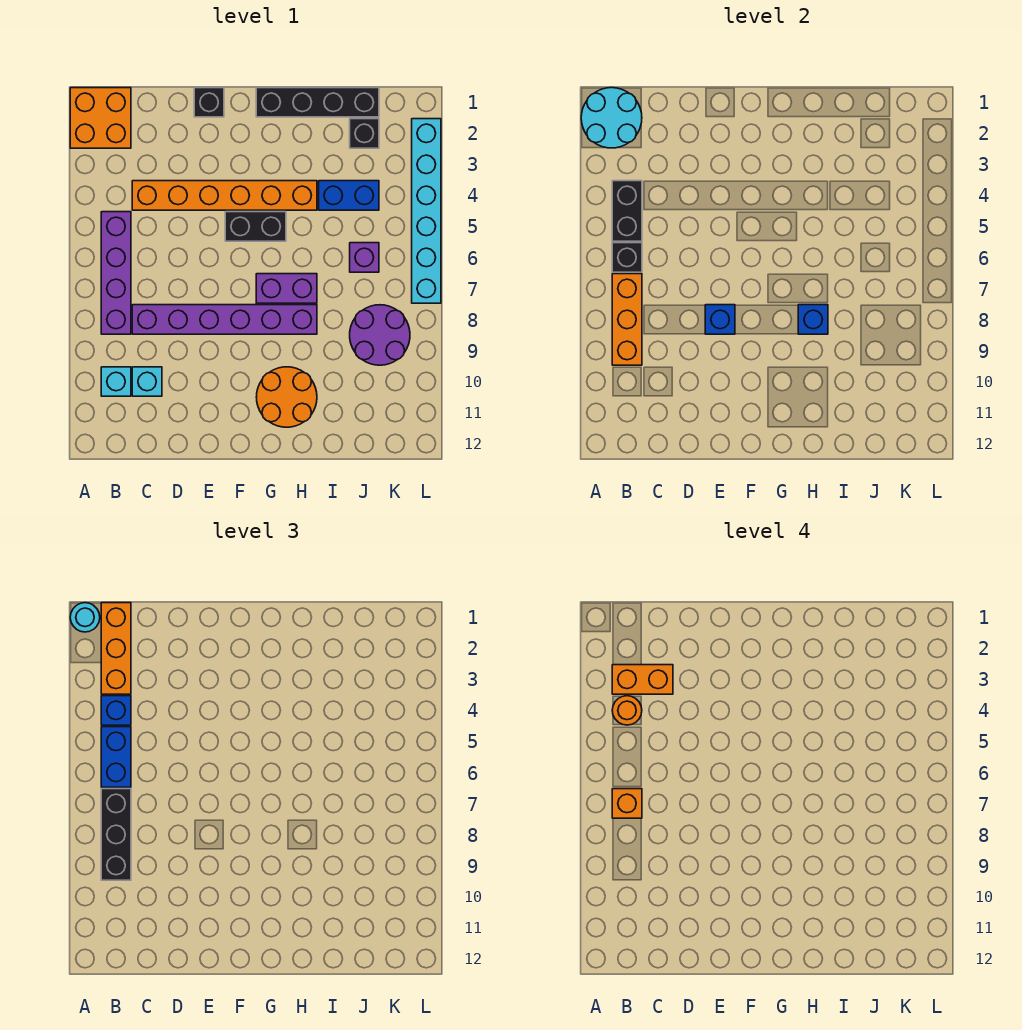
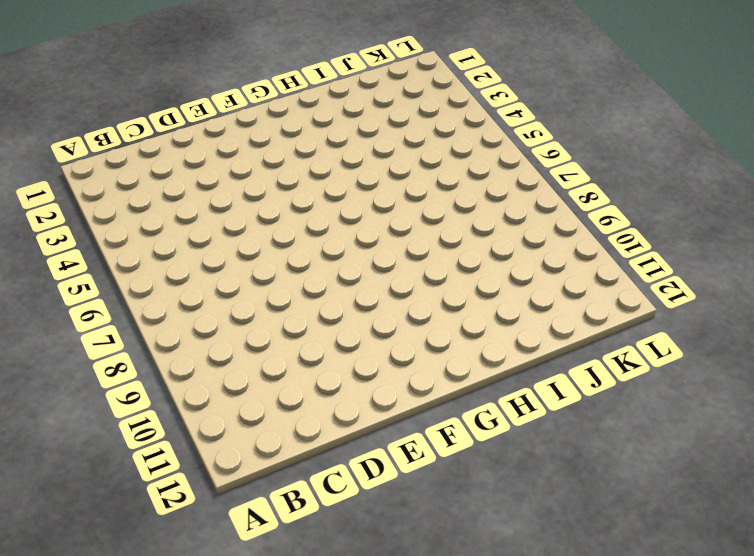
none -> orange brick A1:B2 level 1
none -> purple brick B5:B8 level 1
none -> cyan brick B10 level 1
none -> orange brick C4:H4 level 1

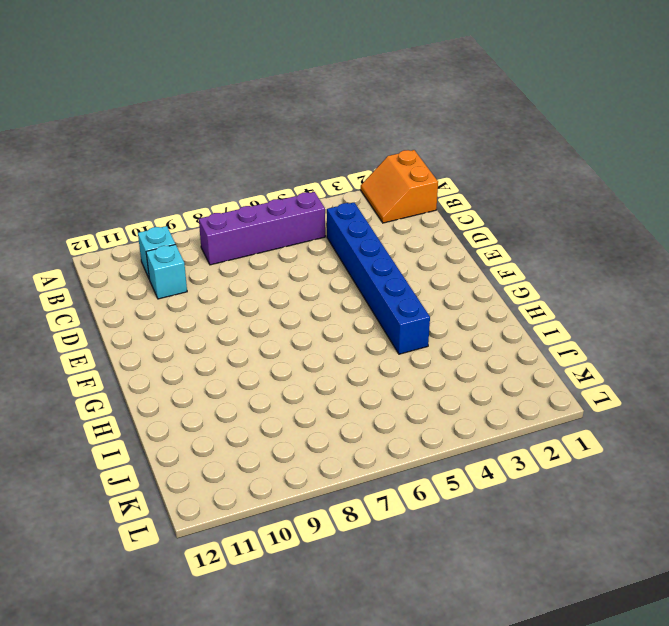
orange slope A1:B2 level 1 top 1 -> orange brick A1:B2 level 1
blue brick C4:H4 level 1 -> orange brick C4:H4 level 1
none -> purple brick C8:H8 level 1
none -> black brick E1 level 1
none -> black brick F5:G5 level 1
none -> black brick G1:J1 level 1

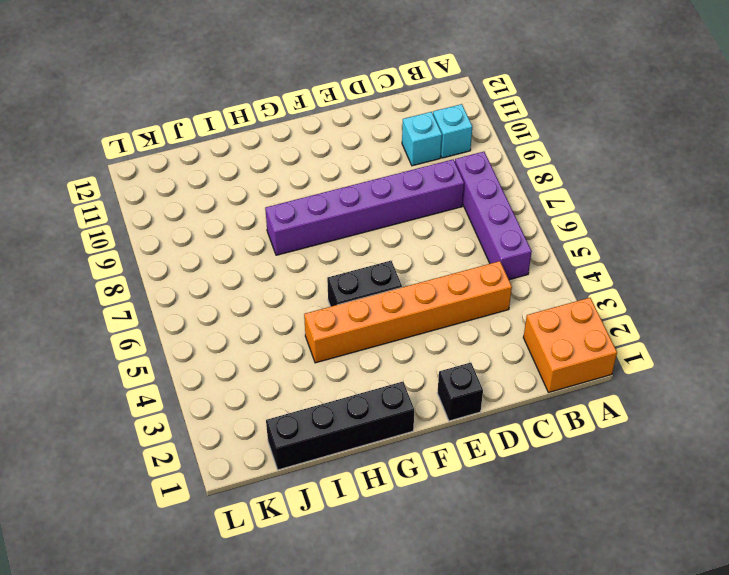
none -> purple brick G7:H7 level 1
none -> orange round brick G10:H11 level 1
none -> blue brick I4:J4 level 1
none -> black brick J2 level 1

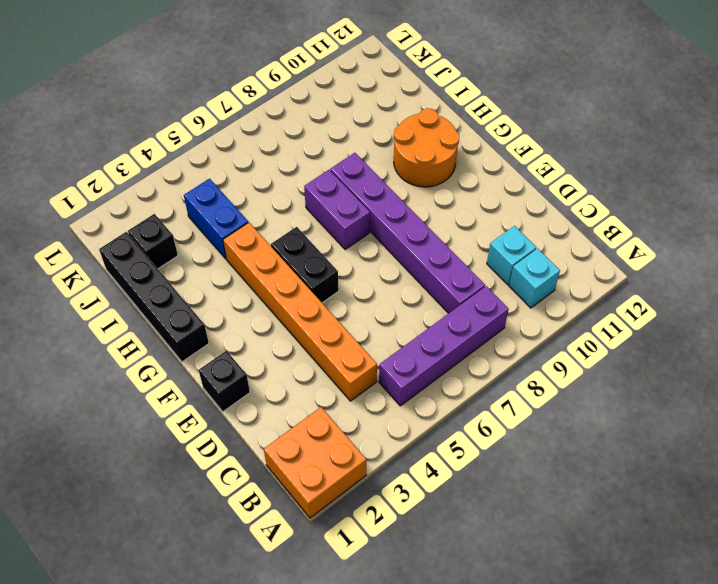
none -> purple brick J6 level 1
none -> purple round brick J8:K9 level 1
none -> cyan brick L2:L7 level 1
none -> cyan round brick A1:B2 level 2

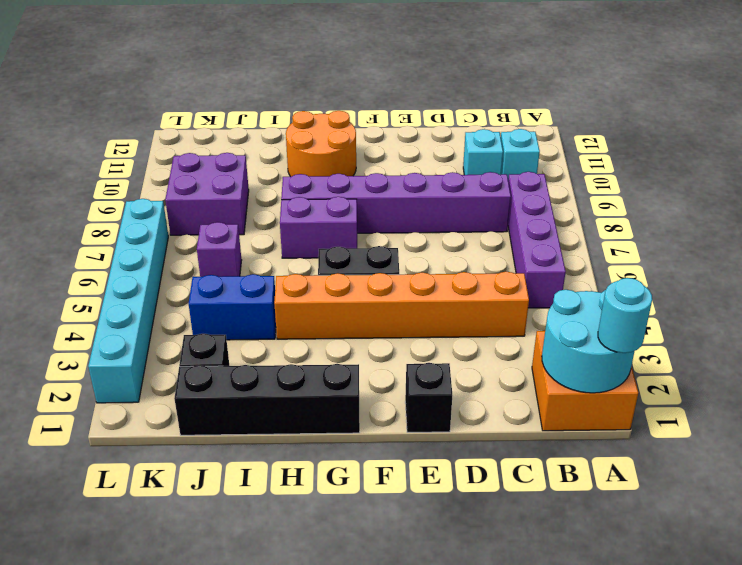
purple brick J8:K9 level 1 -> purple round brick J8:K9 level 1
none -> black brick B4:B5 level 2
none -> black brick B6 level 2
none -> orange brick B7:B9 level 2
none -> blue brick E8 level 2

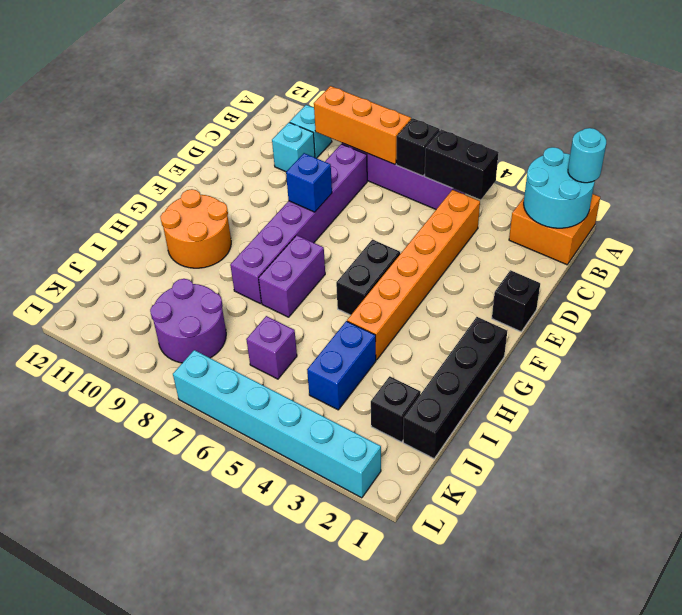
none -> blue brick H8 level 2
none -> orange brick B1:B3 level 3
none -> blue brick B4 level 3
none -> blue brick B5:B6 level 3

